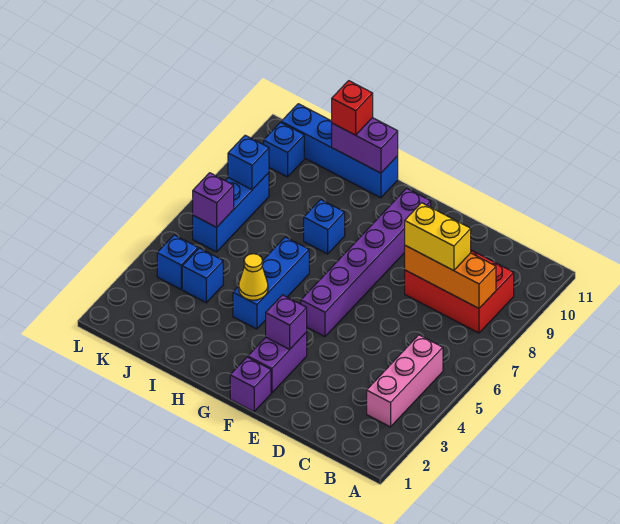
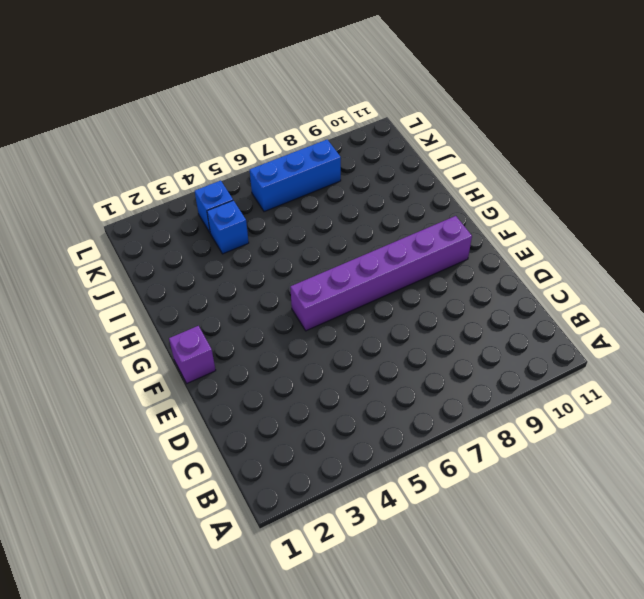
none -> pink brick B3:B5 level 1
none -> red brick B8:D9 level 1
none -> purple brick F2:F3 level 1

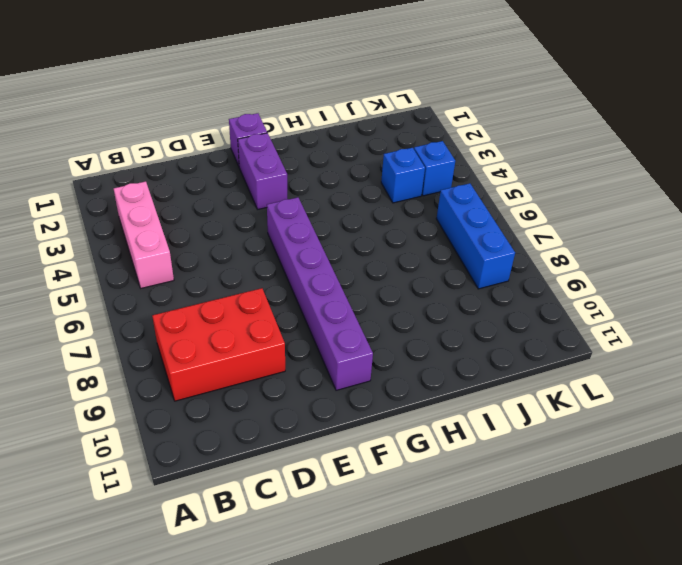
none -> blue brick H4:H6 level 1
none -> blue brick H8 level 1
none -> blue brick H11:K11 level 1

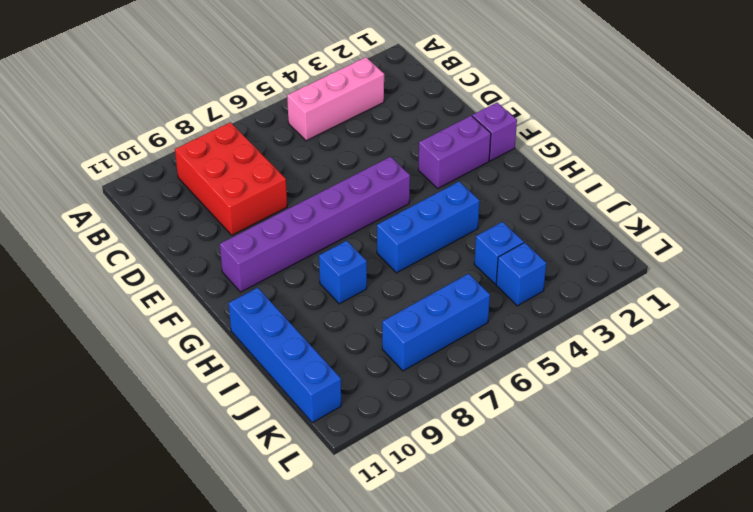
none -> blue brick K10 level 1
none -> orange brick B8:D8 level 2
none -> purple brick F3 level 2

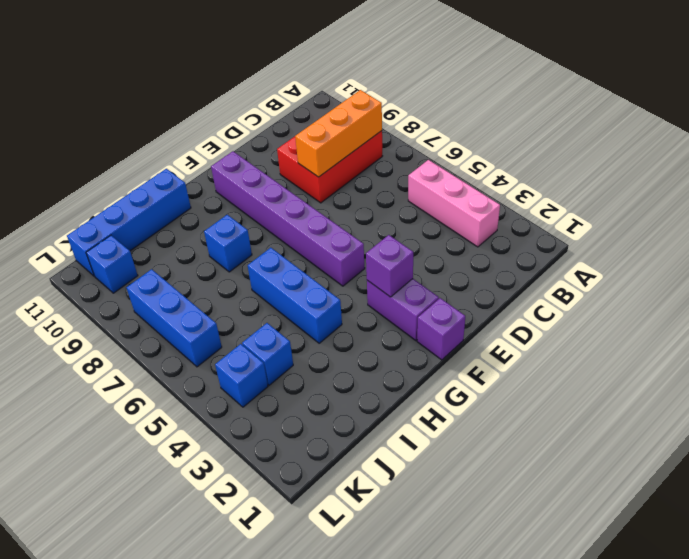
none -> yellow cone H4 level 2
none -> purple brick H11:I11 level 2
none -> purple brick K6 level 2

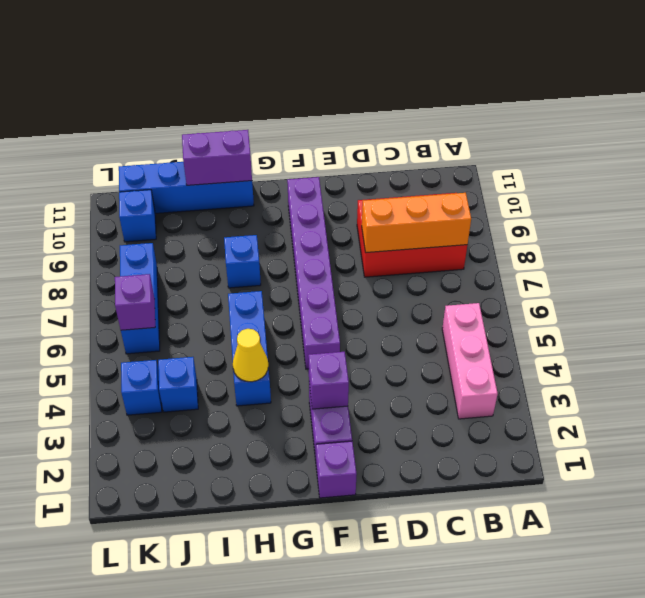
none -> blue brick K8 level 2
none -> yellow brick C8:D8 level 3
none -> red brick I11 level 3

